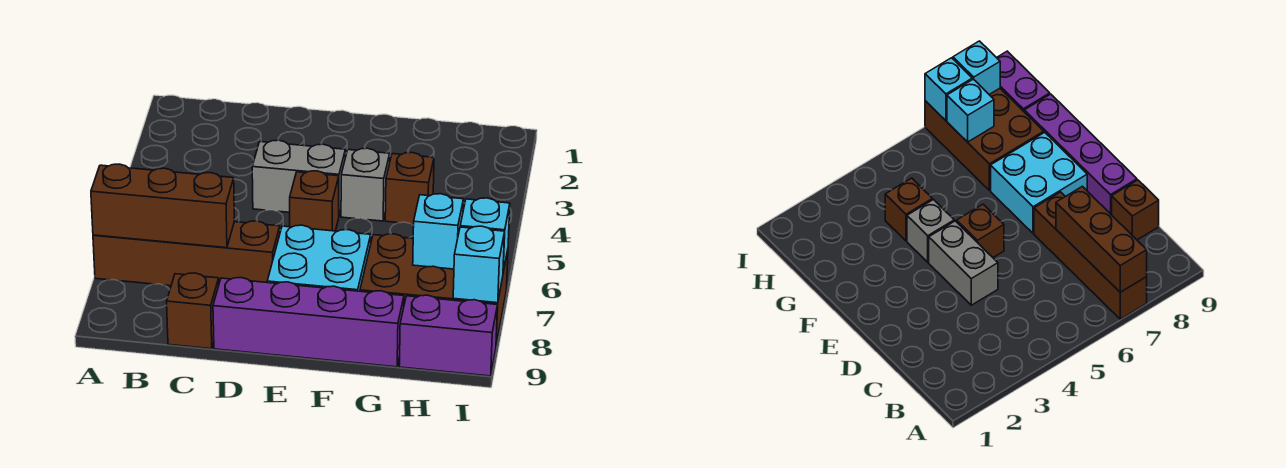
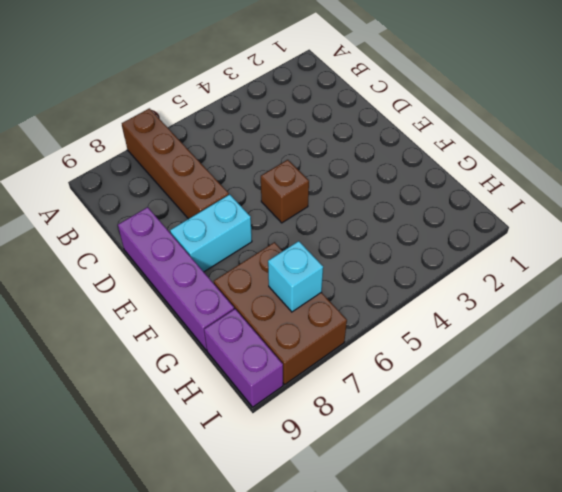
cyan brick E7:E8 level 1 -> cyan brick E7:F8 level 1
none -> brown brick C9 level 1
none -> grey brick D4:E4 level 1
none -> grey brick F4 level 1

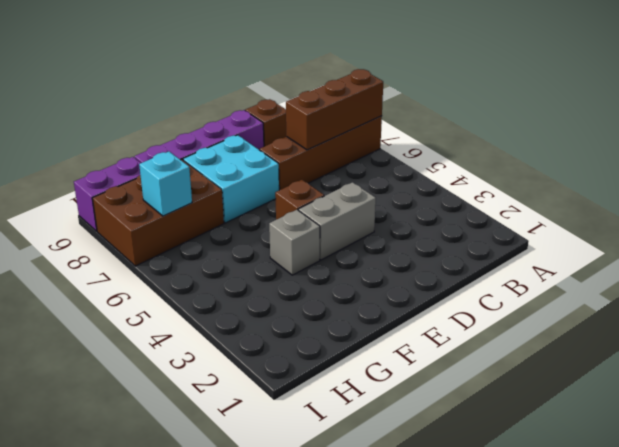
none -> brown brick G4 level 1
none -> cyan brick I7 level 2
none -> cyan brick I8 level 2

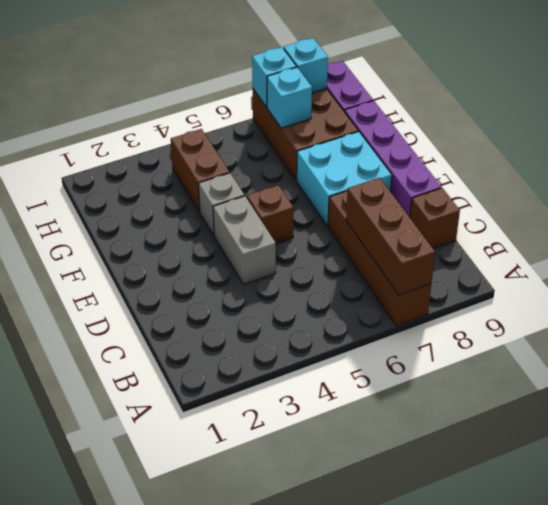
brown brick G4:H4 level 1 -> brown brick G4 level 1

